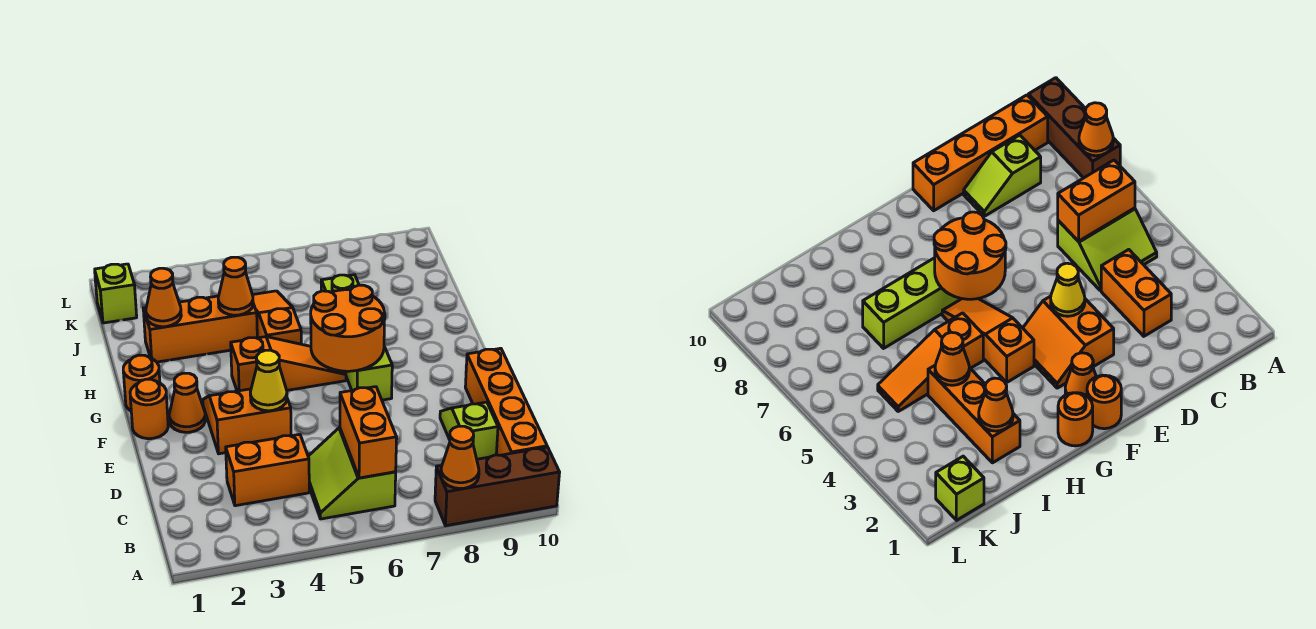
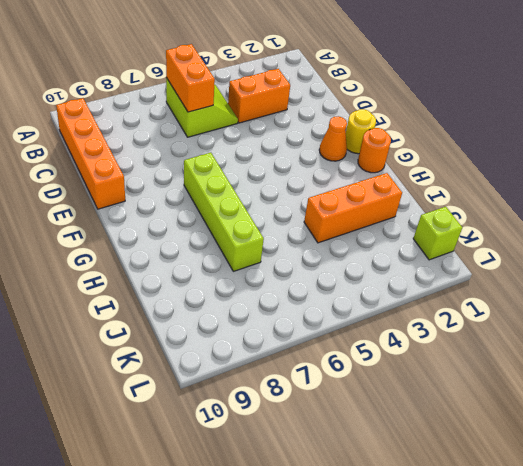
yellow round brick F1 level 1 -> orange round brick F1 level 1
none -> brown brick A8:A10 level 1
none -> lime slope C9:D9 level 1 top C
none -> orange slope E3:F4 level 1 top E

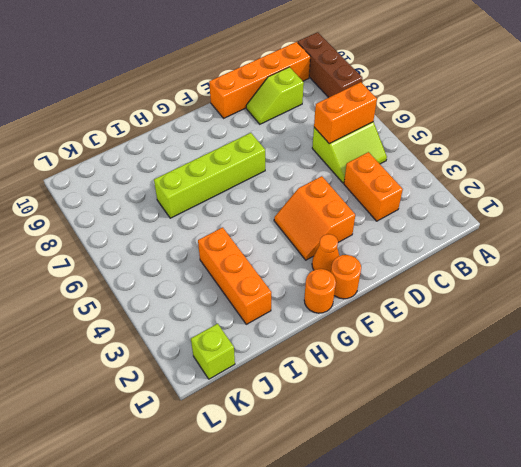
none -> orange slope G4:G6 level 1 top 4
none -> orange slope H5:J5 level 1 top H
none -> orange cone A8 level 2

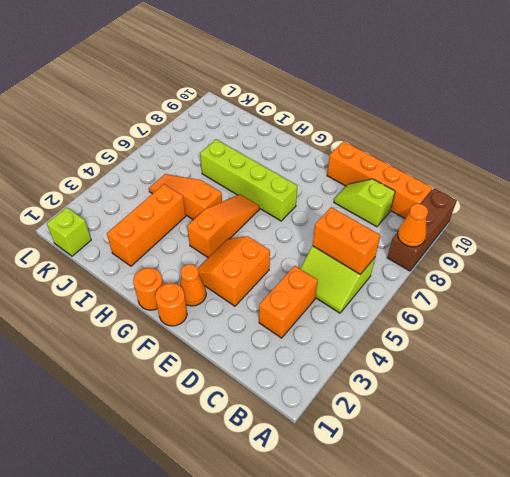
none -> yellow cone E4 level 2
none -> orange round brick F6:G7 level 2
none -> orange cone I2 level 2

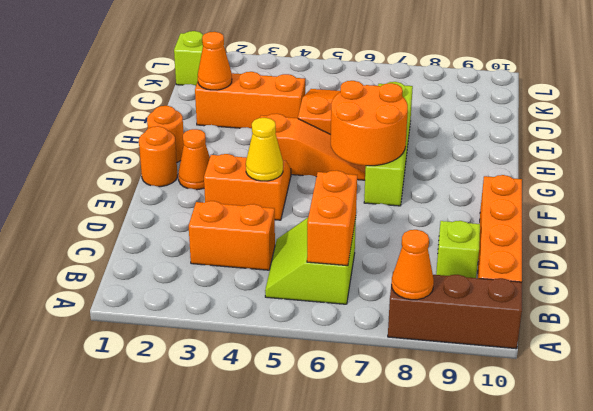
none -> orange cone I4 level 2

